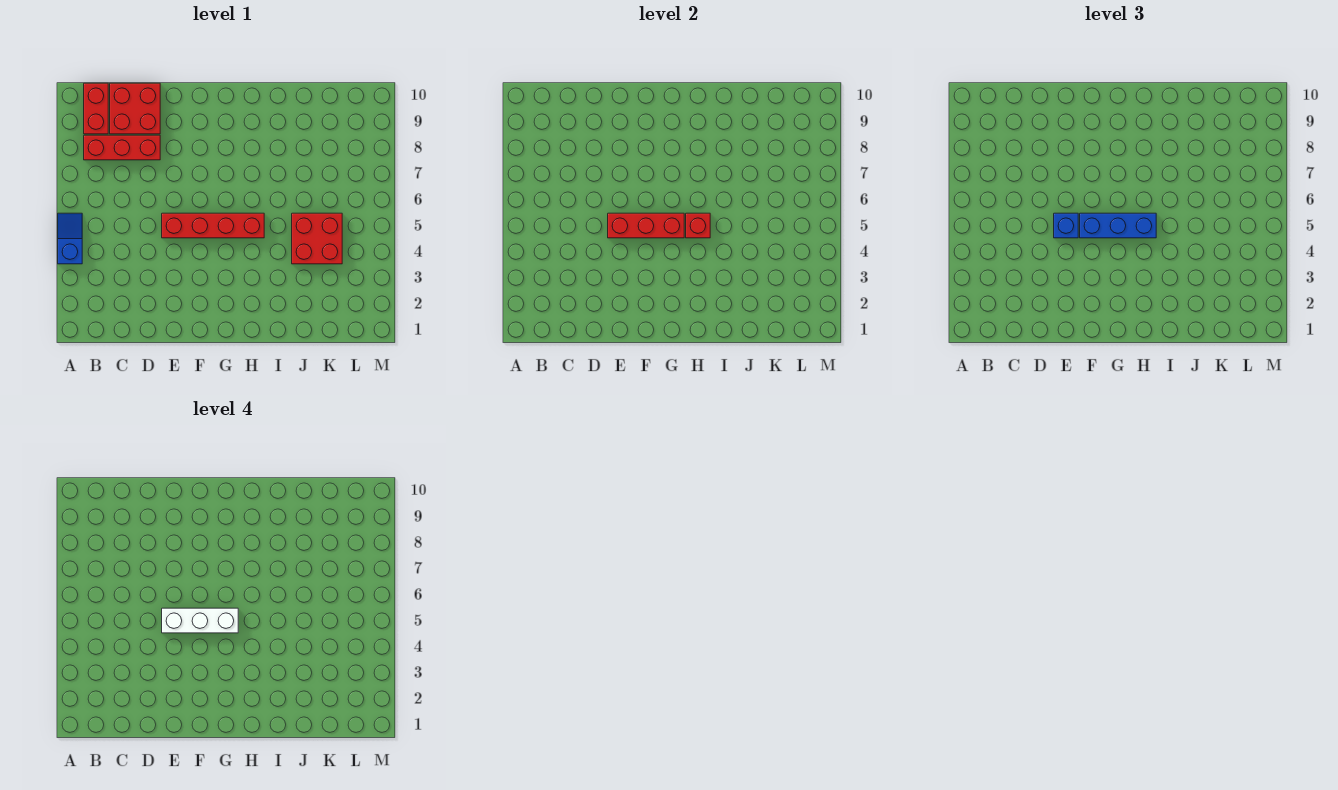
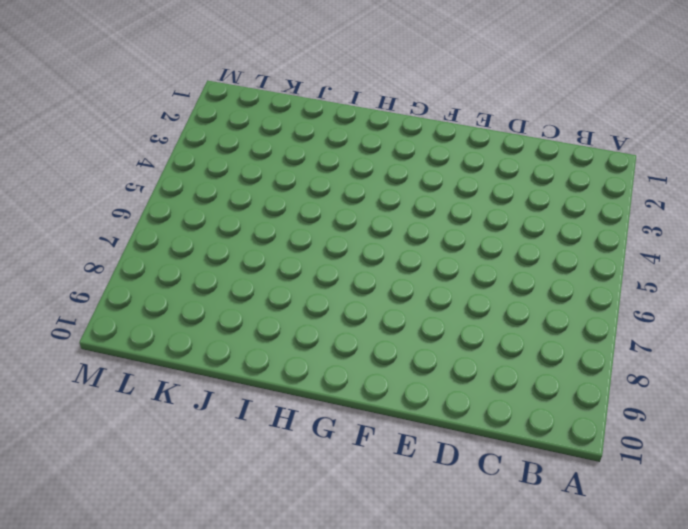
none -> blue slope A4:A5 level 1 top 4
none -> red brick B8:D8 level 1

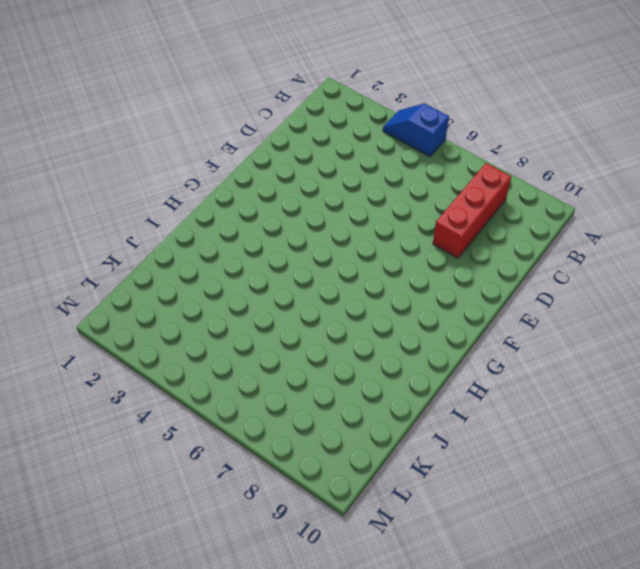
blue slope A4:A5 level 1 top 5 -> blue slope A4:A5 level 1 top 4
none -> red brick B9:B10 level 1
none -> red brick C9:D10 level 1

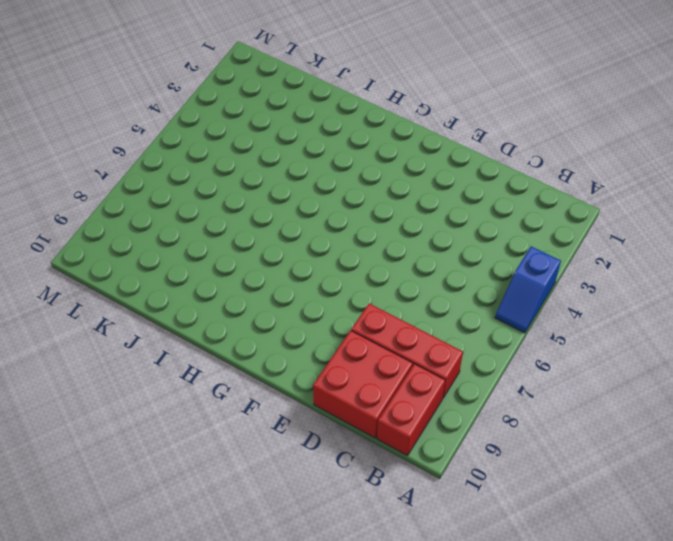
none -> red brick E5:H5 level 1
none -> red brick J4:K5 level 1

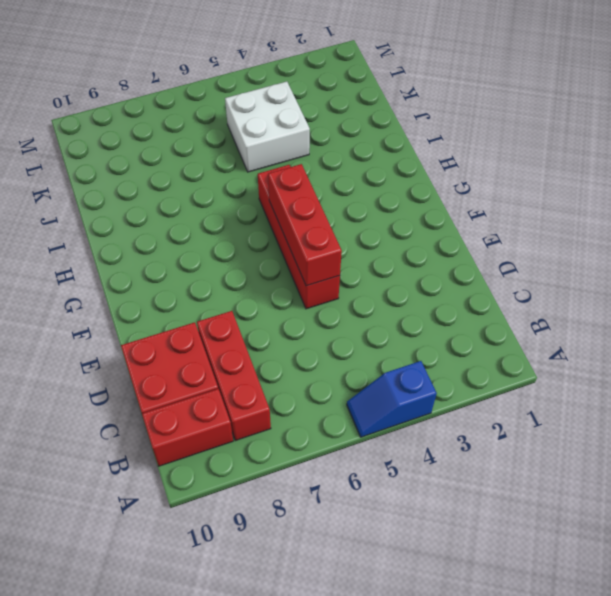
white brick J4:K5 level 1 -> red brick J4:K5 level 1
none -> red brick H5 level 2
none -> blue brick E5 level 3

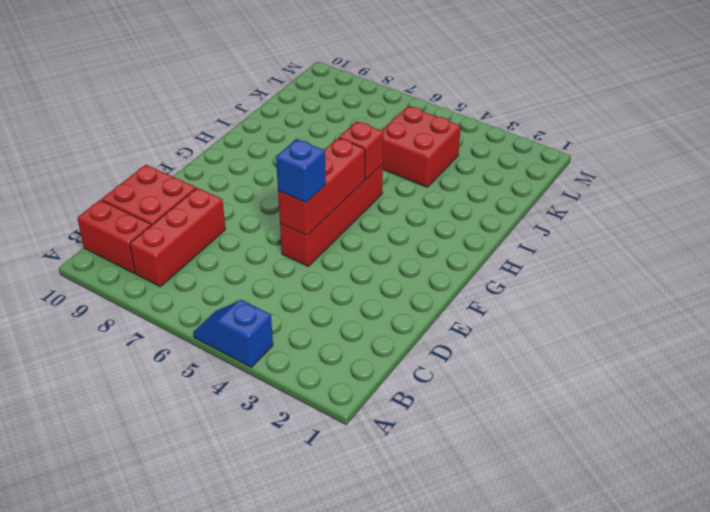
none -> blue brick F5:H5 level 3
none -> white brick E5:G5 level 4

